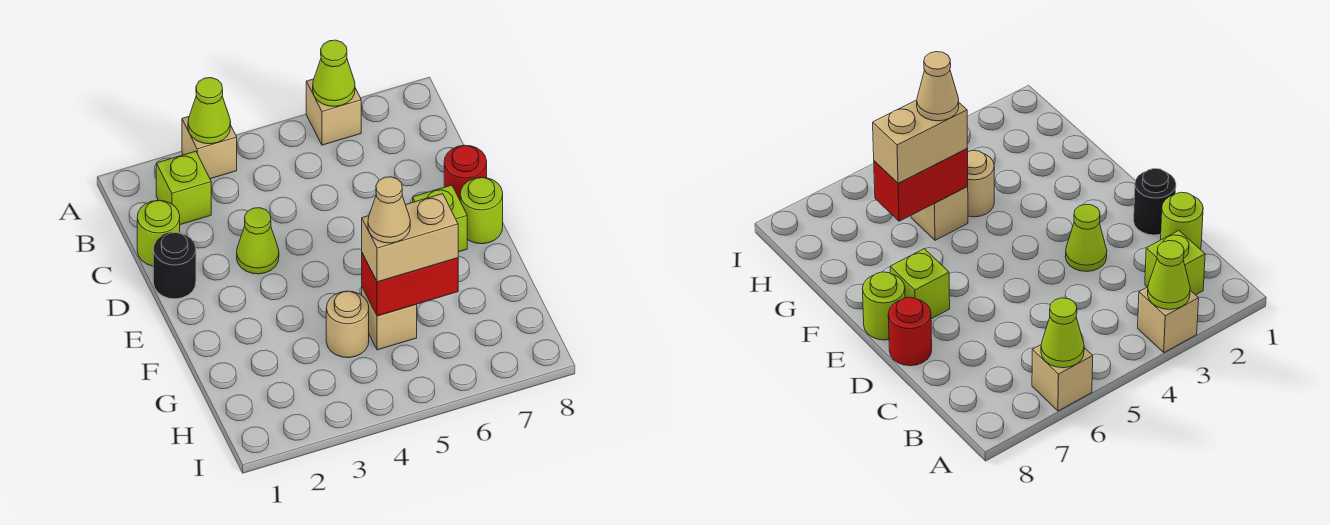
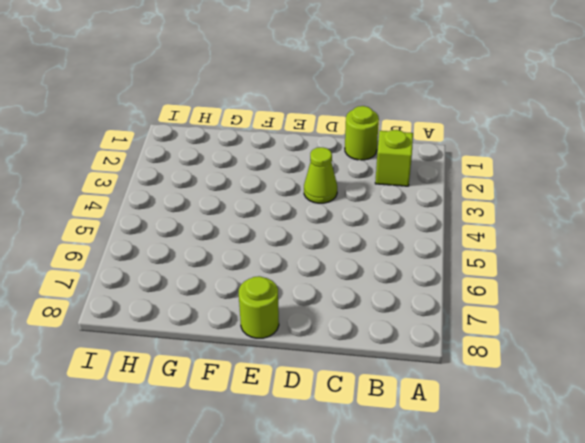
none -> tan brick A3 level 1
none -> tan brick A6 level 1
none -> black round brick D1 level 1

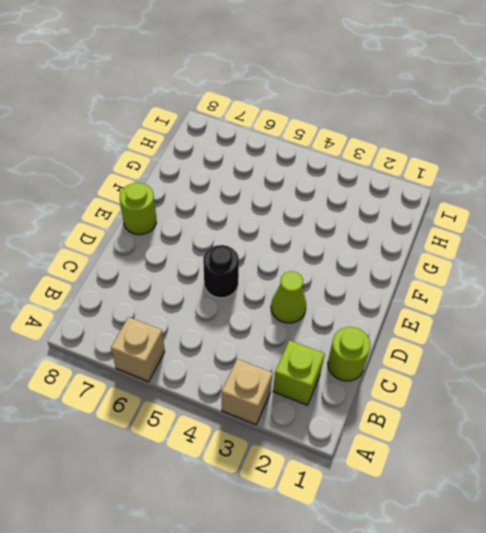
black round brick D5 level 1 -> black round brick D1 level 1
none -> red round brick D8 level 1
none -> lime brick E7 level 1
none -> tan round brick G4 level 1

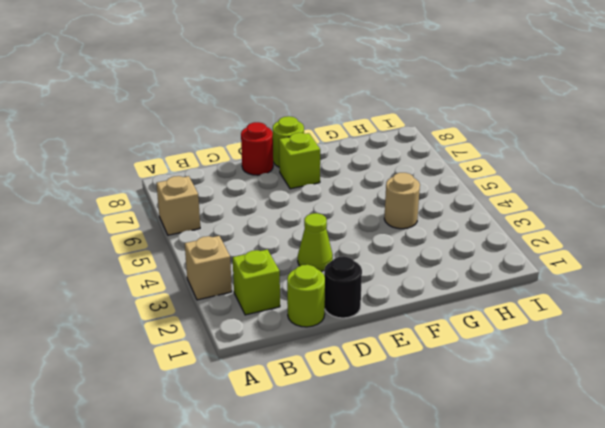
none -> tan brick G5 level 1
none -> lime cone A3 level 2
none -> lime cone A6 level 2

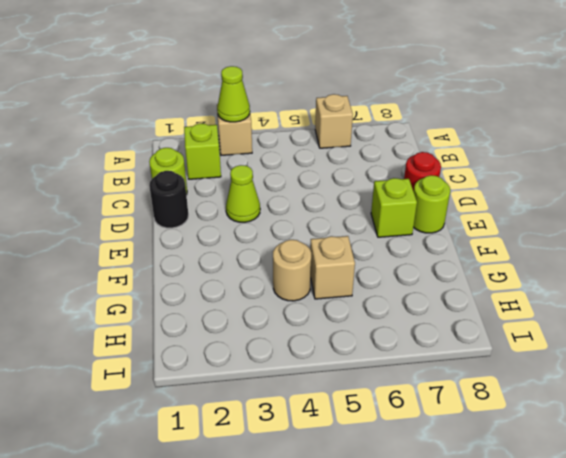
none -> lime cone A6 level 2
none -> red brick G5:G6 level 2
none -> tan brick G5:G6 level 3

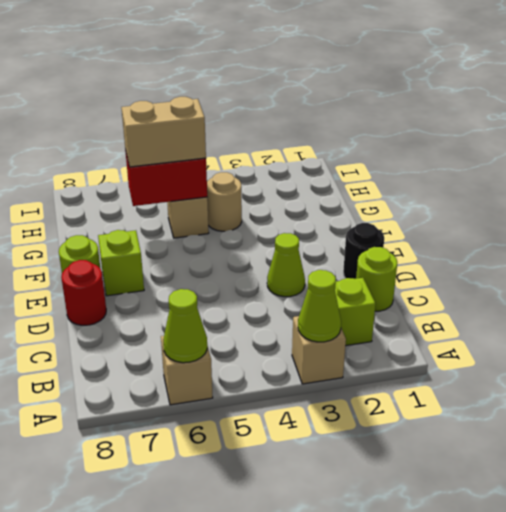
none -> tan cone G5 level 4

